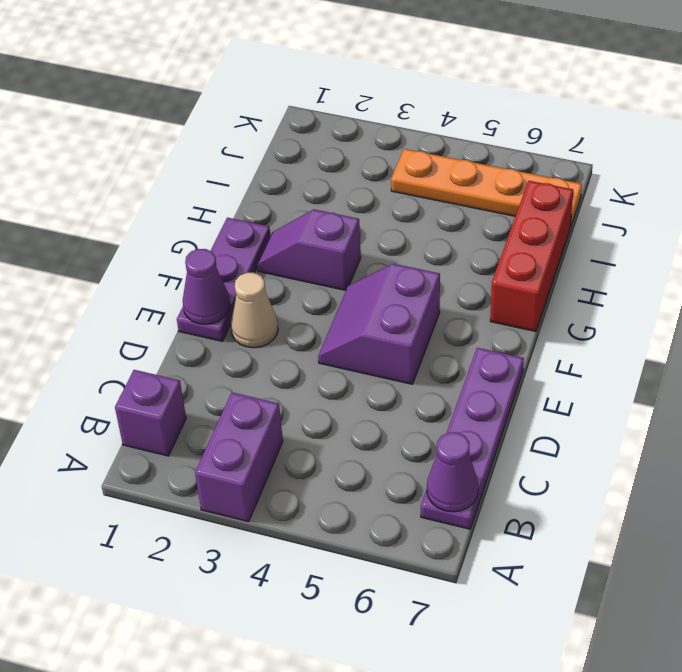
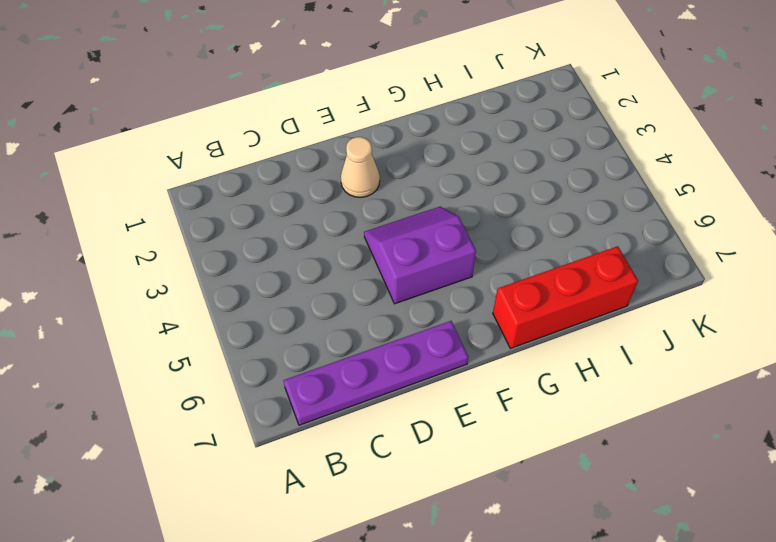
none -> purple brick A3:B3 level 1
none -> purple brick B1 level 1

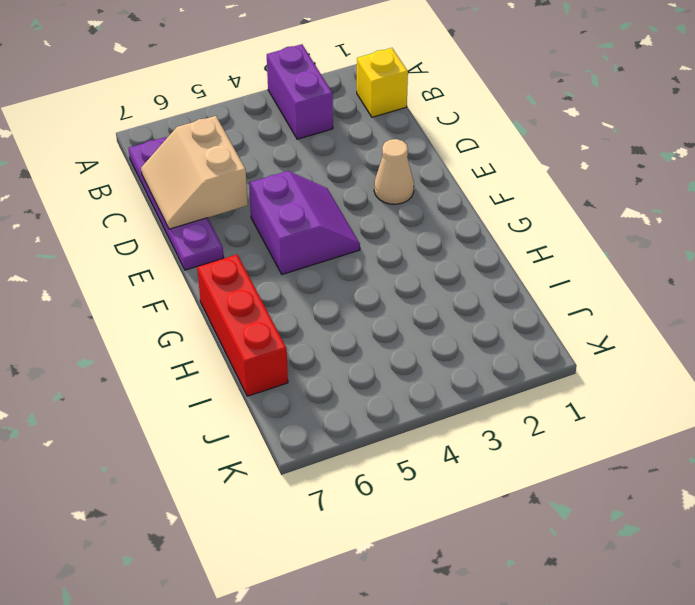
yellow brick B1 level 1 -> purple brick B1 level 1
tan slope C6:D7 level 2 top 6 -> none
none -> purple plate E1:G1 level 1
none -> purple slope G2:G3 level 1 top 3

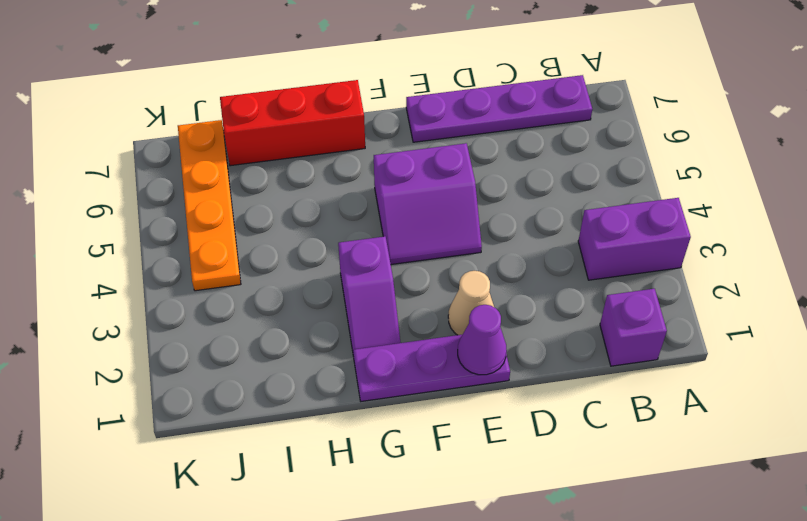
none -> purple cone B7 level 2

